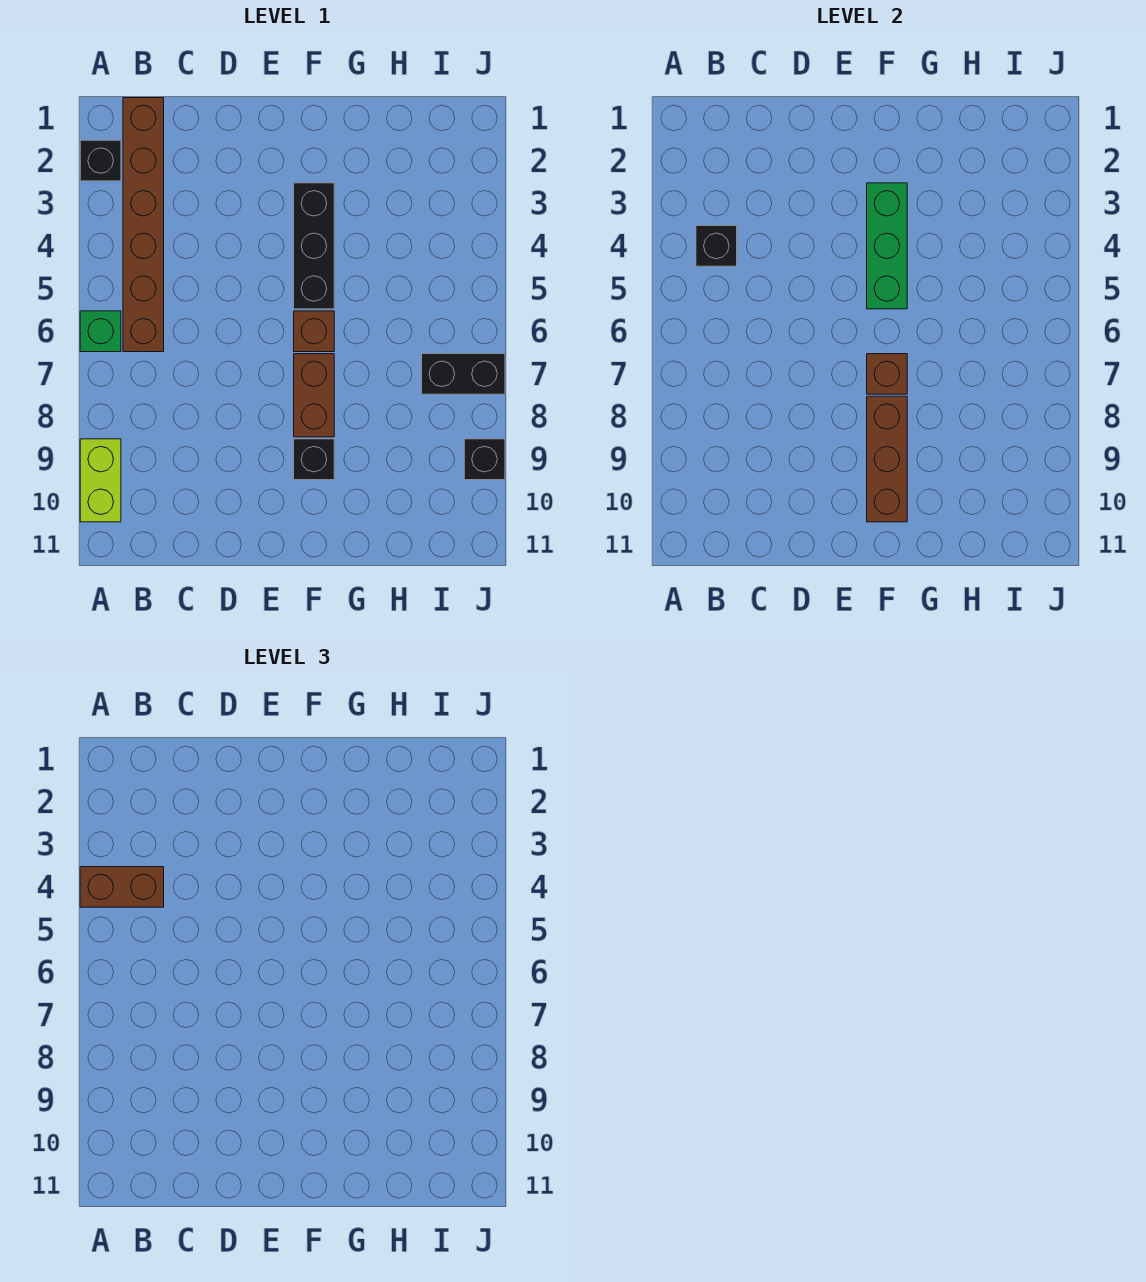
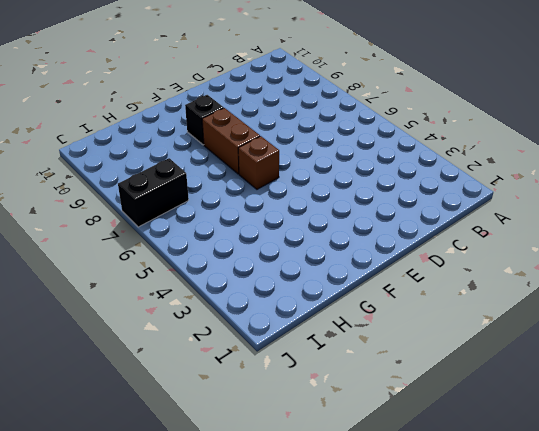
none -> black brick A2 level 1
none -> green brick A6 level 1
none -> lime brick A9:A10 level 1

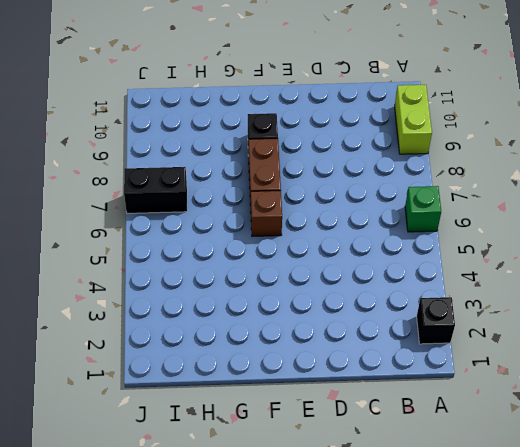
none -> brown brick B1:B6 level 1
none -> black brick F3:F5 level 1
none -> black brick J9 level 1

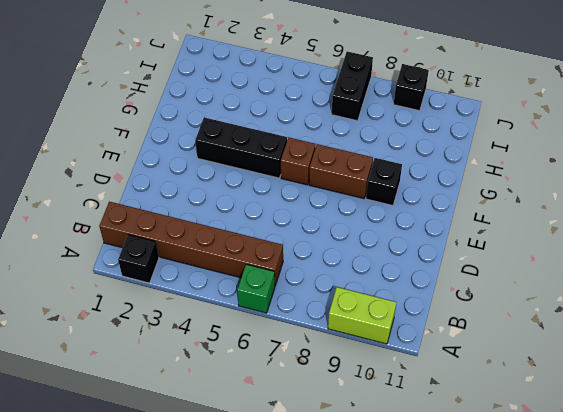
none -> black brick B4 level 2
none -> green brick F3:F5 level 2
none -> brown brick F7 level 2

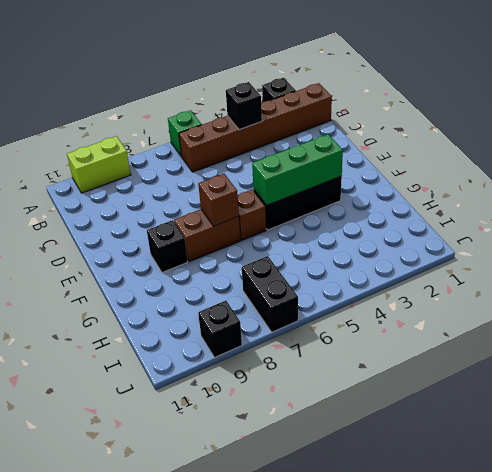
none -> brown brick F8:F10 level 2
none -> brown brick A4:B4 level 3

